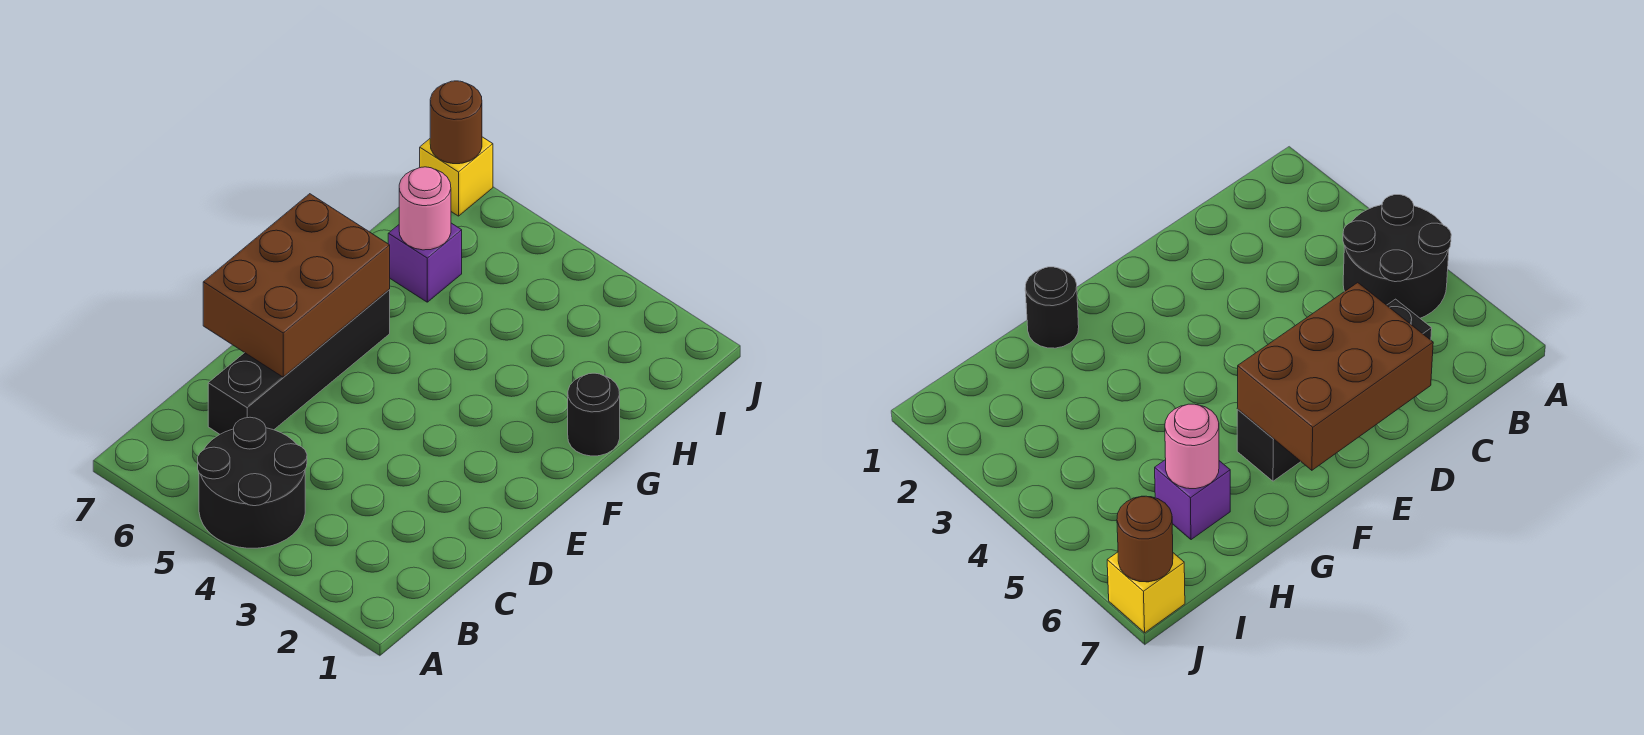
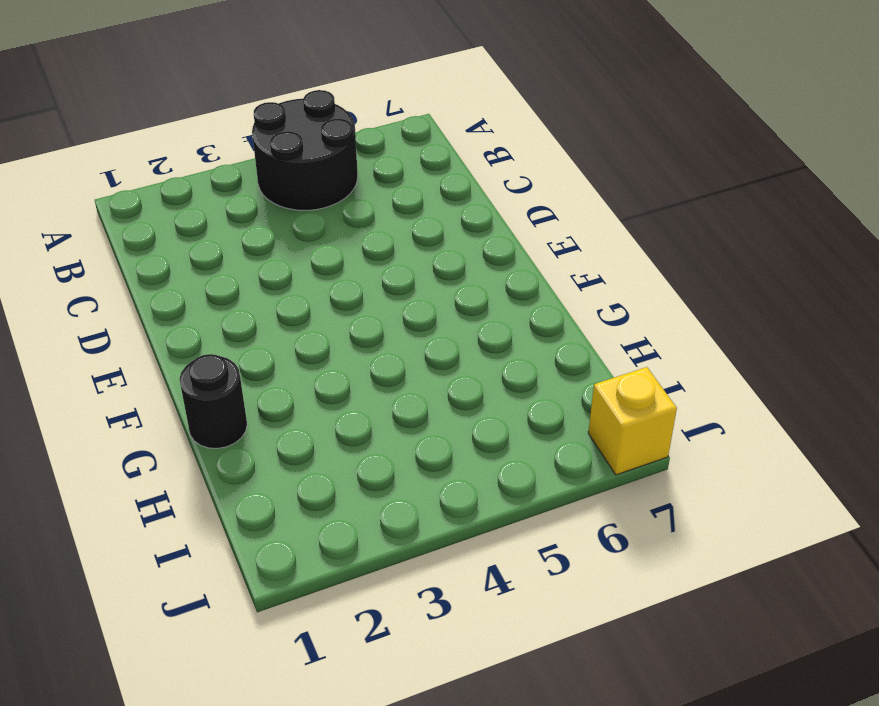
none -> black brick C6:F6 level 1
none -> purple brick H6 level 1

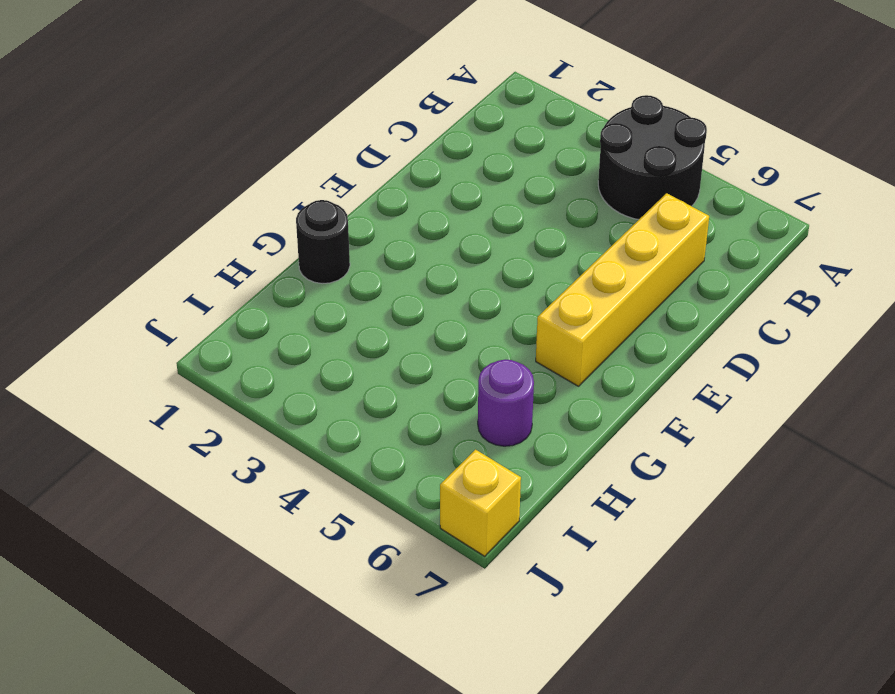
yellow brick C6:F6 level 1 -> black brick C6:F6 level 1
purple round brick H6 level 1 -> purple brick H6 level 1
none -> brown brick D6:F7 level 2
none -> pink round brick H6 level 2

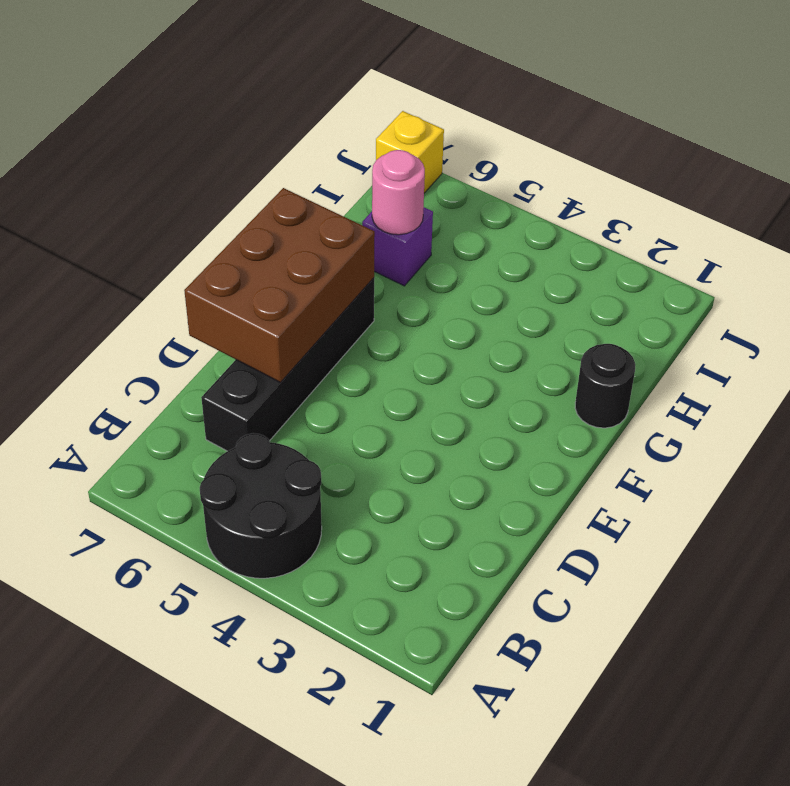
none -> brown round brick J7 level 2

